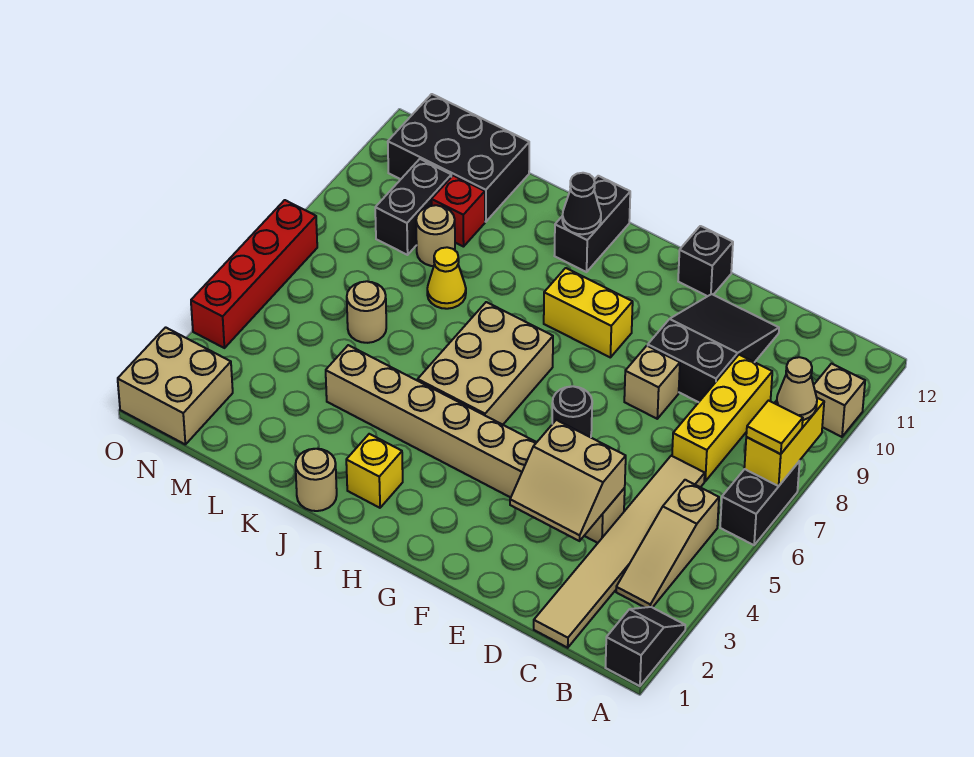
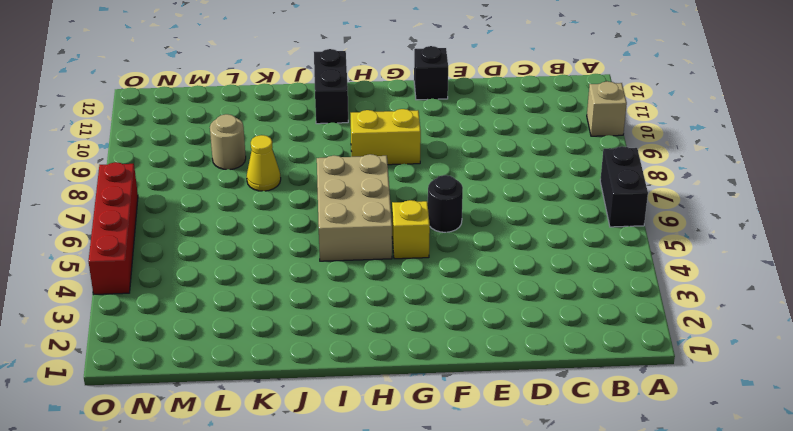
yellow brick G5 level 1 -> yellow brick I2 level 1
none -> black slope A1:A2 level 1 top 1
none -> tan slope B3:B5 level 1 top 5
none -> tan tile C1:C6 level 1

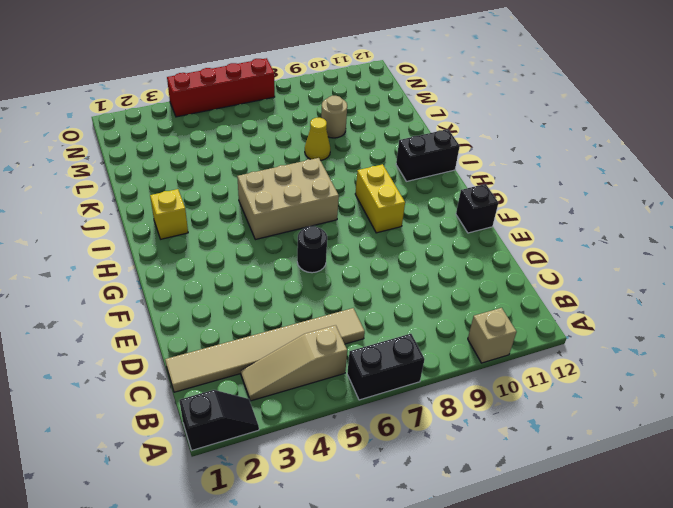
none -> yellow brick C7:C9 level 1
none -> tan brick D4:K4 level 1
none -> black slope D9:E11 level 1 top 9

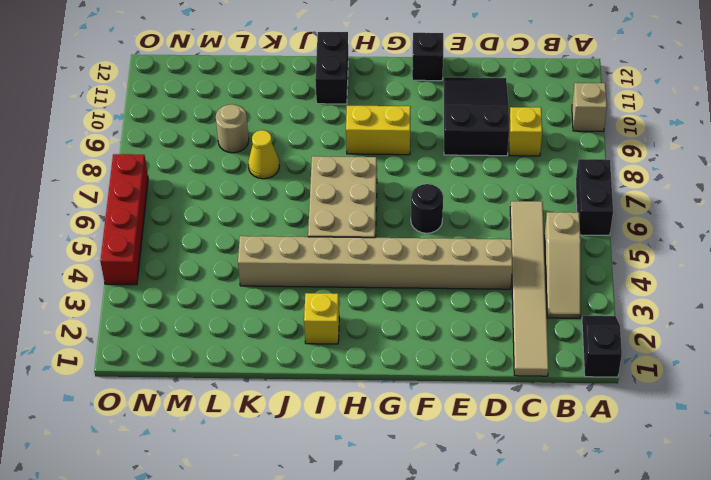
yellow brick C9 level 1 -> yellow brick C7:C9 level 1
none -> tan brick E8 level 1
none -> tan round brick J1 level 1
none -> tan round brick L6 level 1

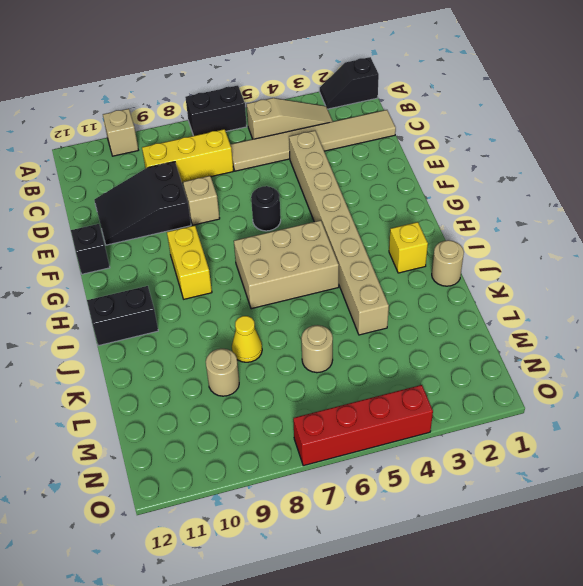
none -> red brick L10 level 1
none -> black brick L11:N12 level 1
none -> black brick M9:M10 level 1

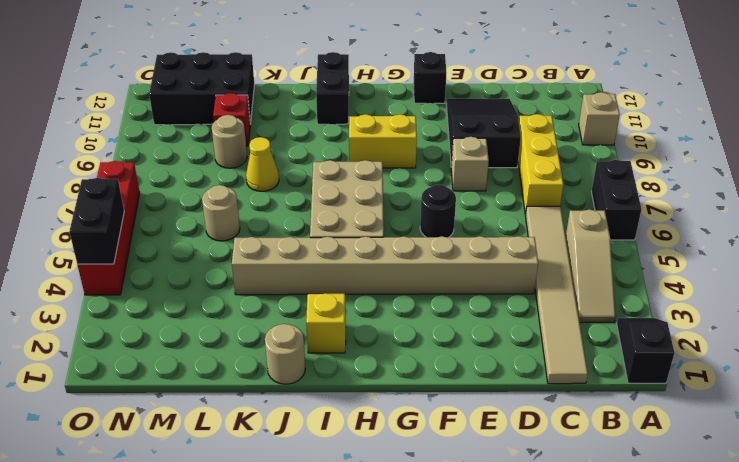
black brick O4:O5 level 2 -> black brick M9:M10 level 1
none -> tan brick N1:O2 level 1
none -> yellow brick A7:A8 level 2
none -> tan slope D3:E4 level 2 top 4

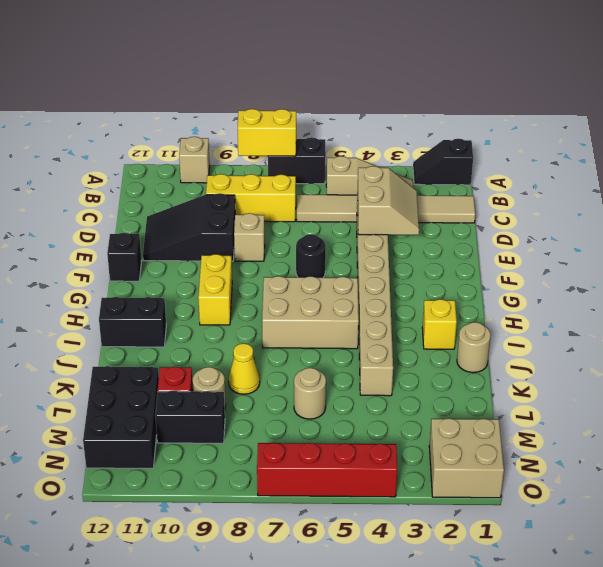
none -> black cone I11 level 2
none -> yellow tile A7 level 3
none -> tan cone A8 level 3

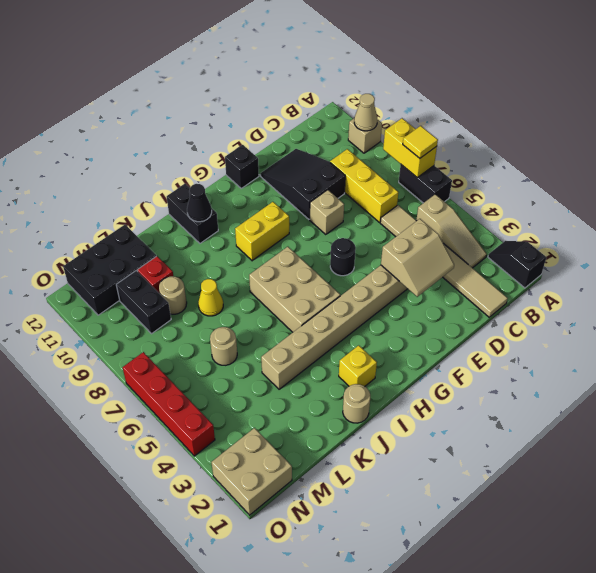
tan cone A10 level 2 -> tan cone A8 level 3

